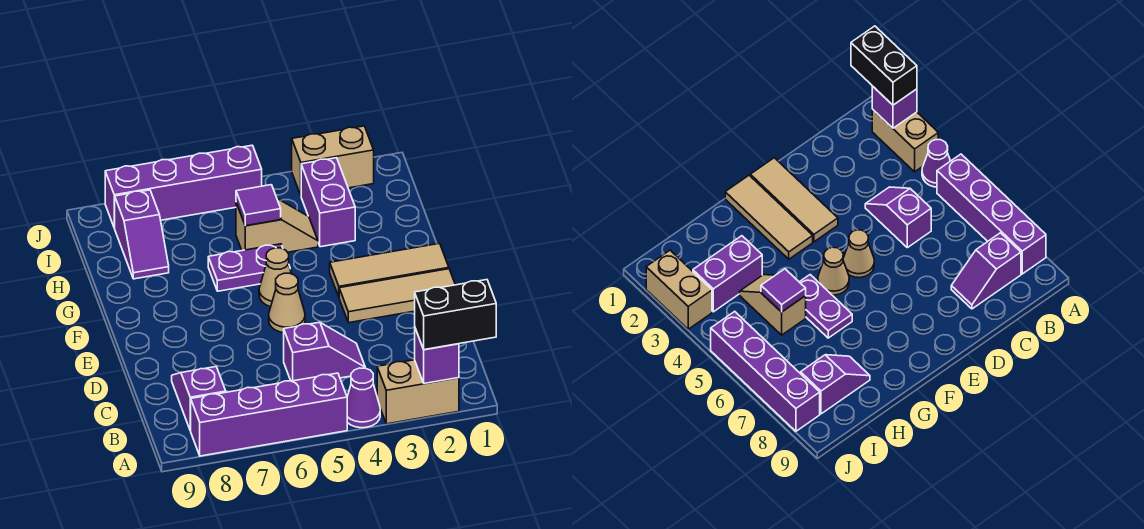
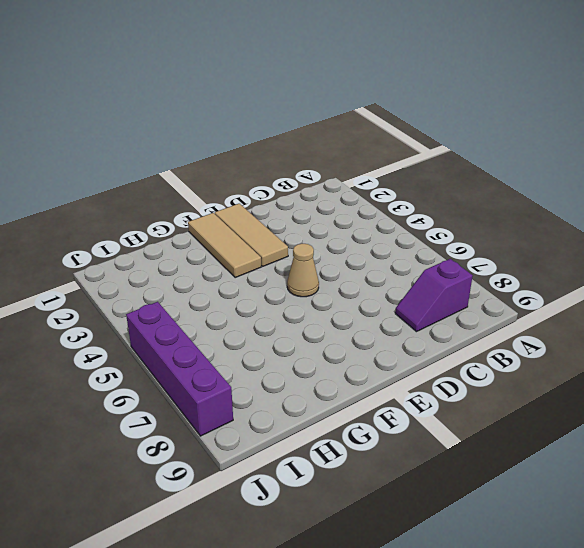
none -> tan brick A2:A3 level 1
none -> purple cone A4 level 1
none -> purple brick A5:A8 level 1

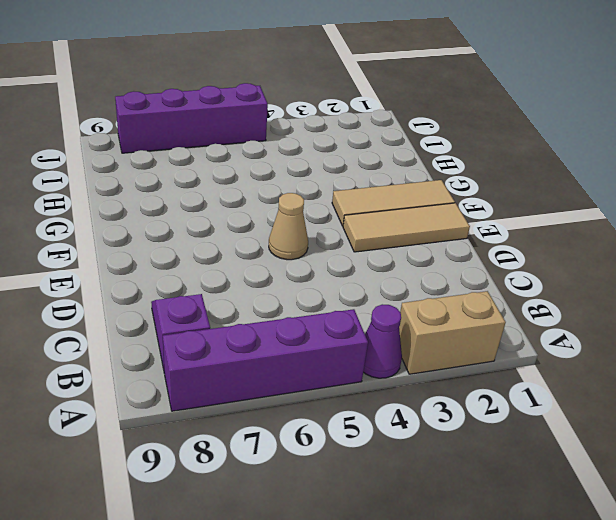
none -> purple slope C4:C5 level 1 top 5
none -> tan cone F5 level 1
none -> purple plate G5:G6 level 1

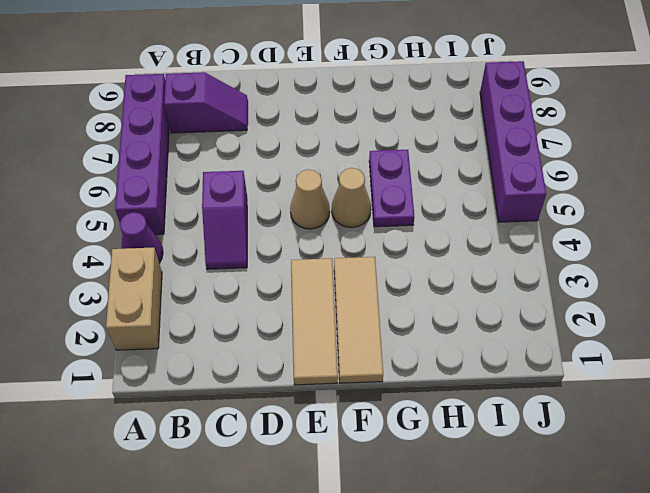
none -> purple brick H3:I3 level 1
none -> tan slope H4:H5 level 1 top 5
none -> purple slope H8:I8 level 1 top I

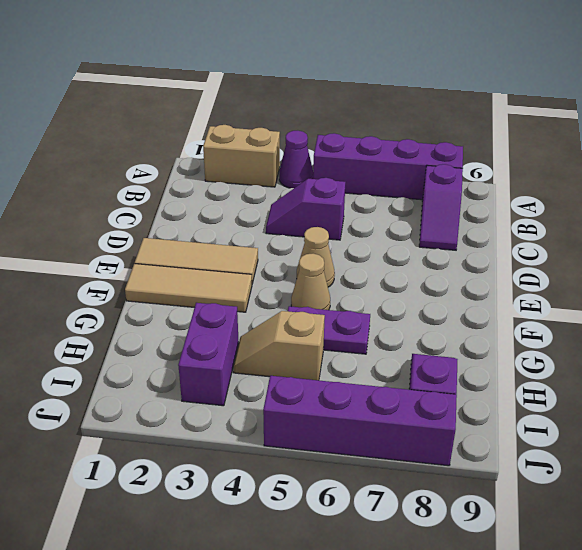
none -> tan brick J2:J3 level 1
none -> purple brick A2 level 2
none -> purple tile H5 level 2

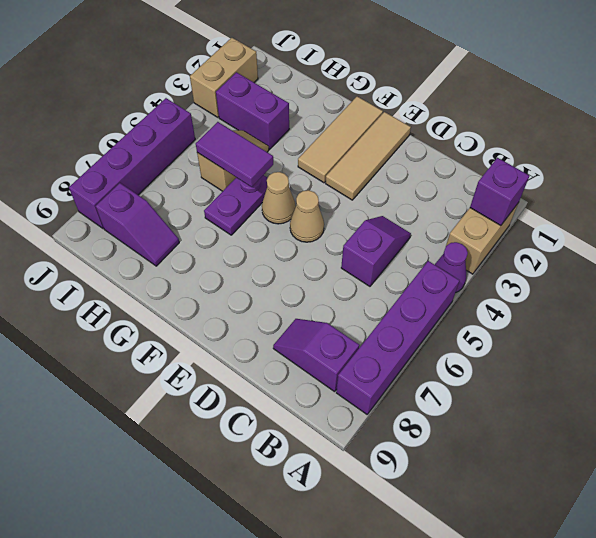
purple tile G5:H5 level 2 -> purple tile H5 level 2
none -> black brick A1:A2 level 3

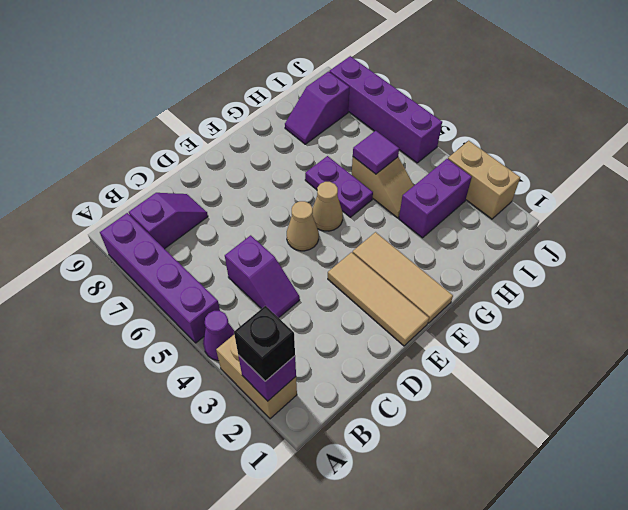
black brick A2 level 3 -> black brick A1:A2 level 3

